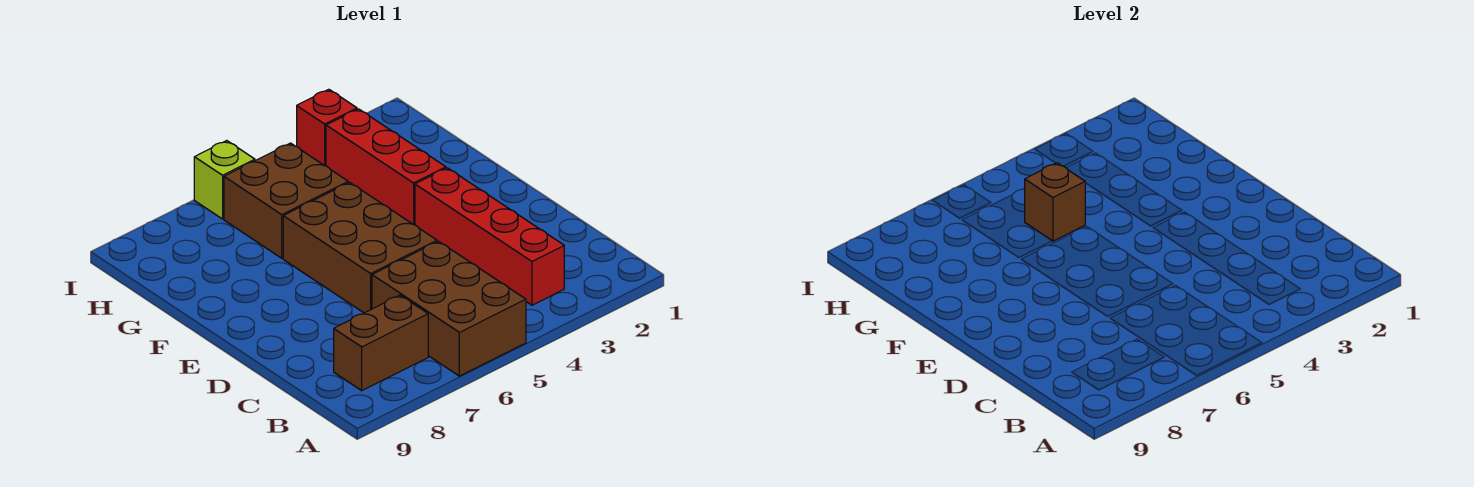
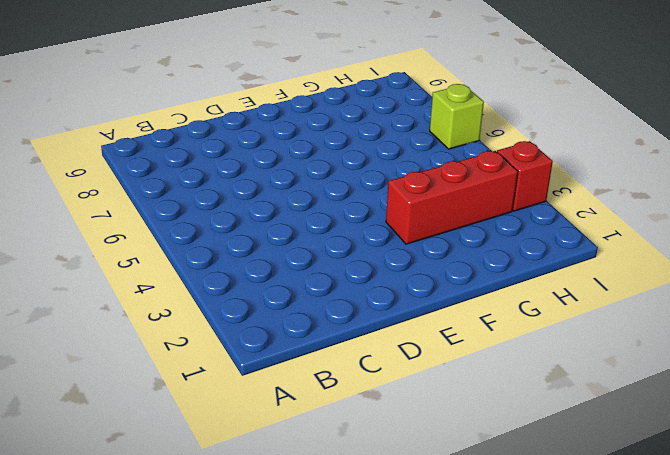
none -> brown brick A5:C6 level 1
none -> red brick B3:E3 level 1

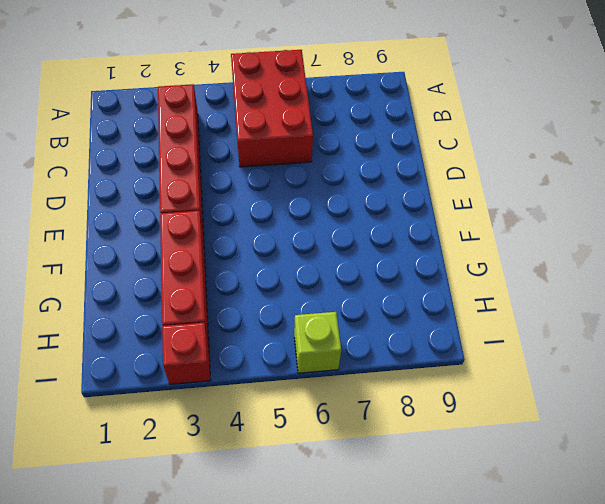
red brick A5:C6 level 1 -> brown brick A5:C6 level 1
none -> brown brick B7:B8 level 1
none -> brown brick D5:F6 level 1

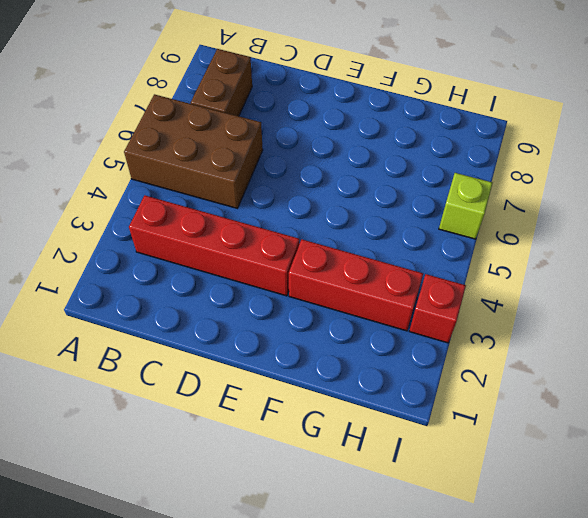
none -> brown brick D5:F6 level 1
none -> brown brick G5:H6 level 1

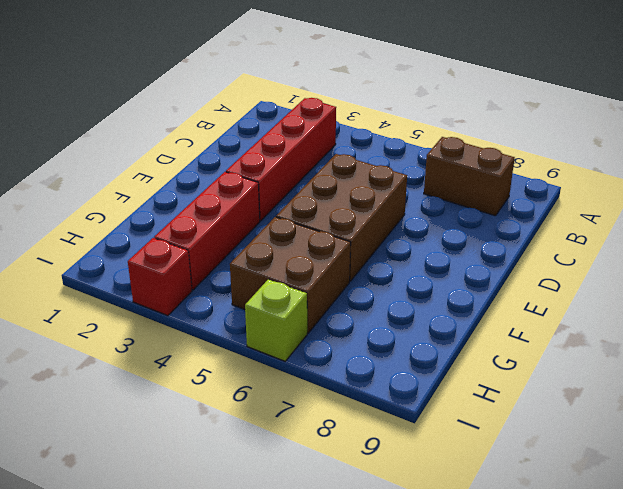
none -> brown brick A5:C6 level 1
none -> brown brick G5 level 2

